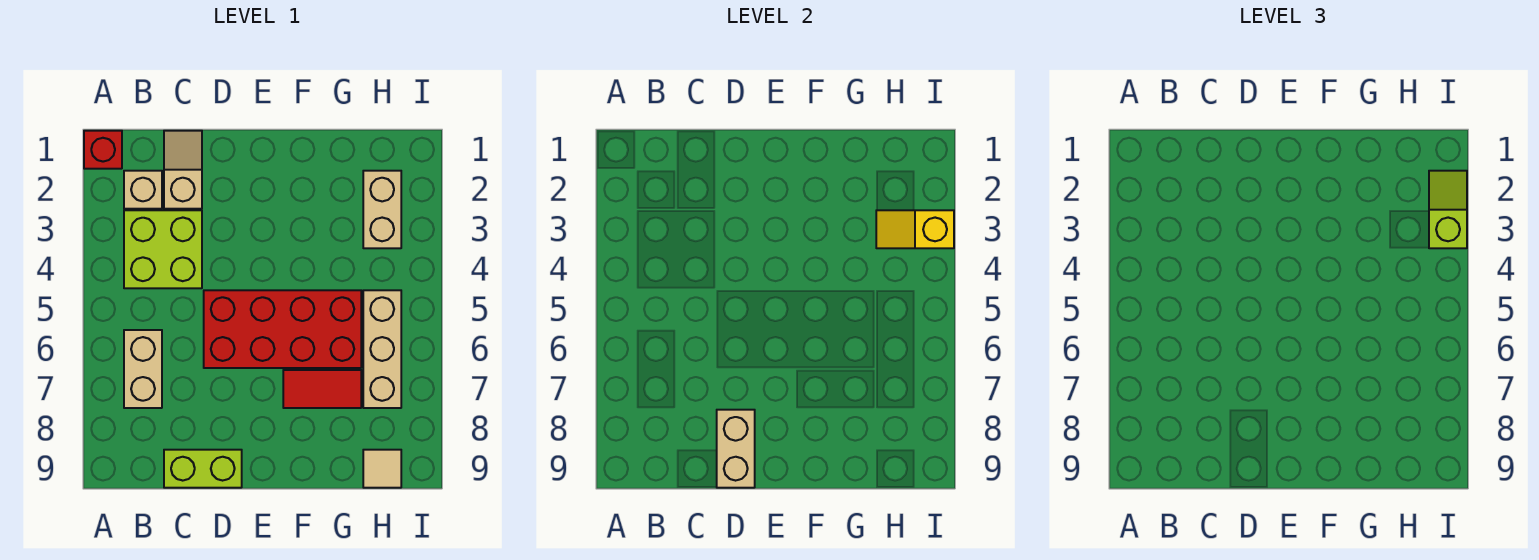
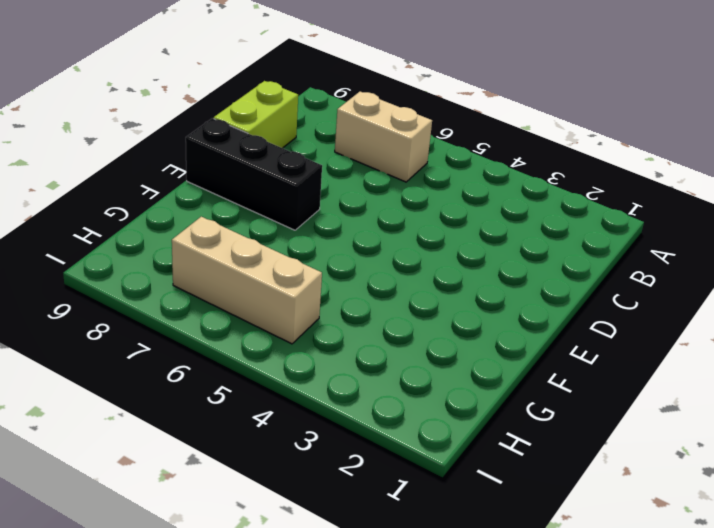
black brick E7:E9 level 1 -> none
none -> red brick A1 level 1
none -> tan brick B2 level 1
none -> lime brick B3:C4 level 1

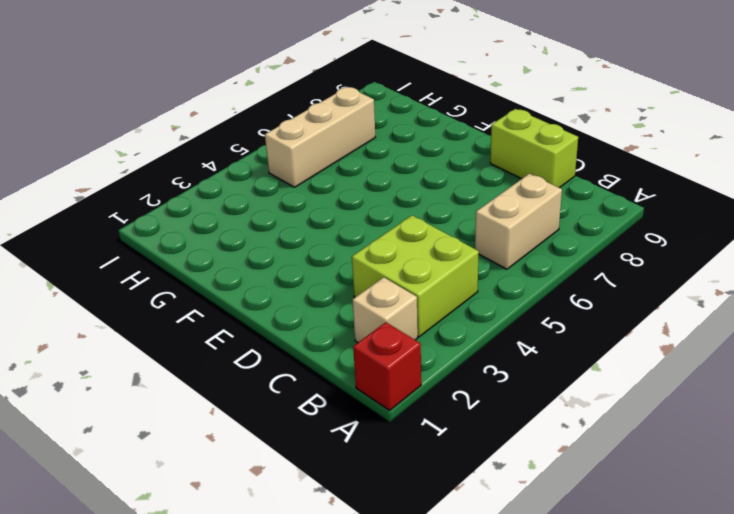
none -> tan slope C1:C2 level 1 top 2
none -> red brick D5:G6 level 1
none -> red tile F7:G7 level 1

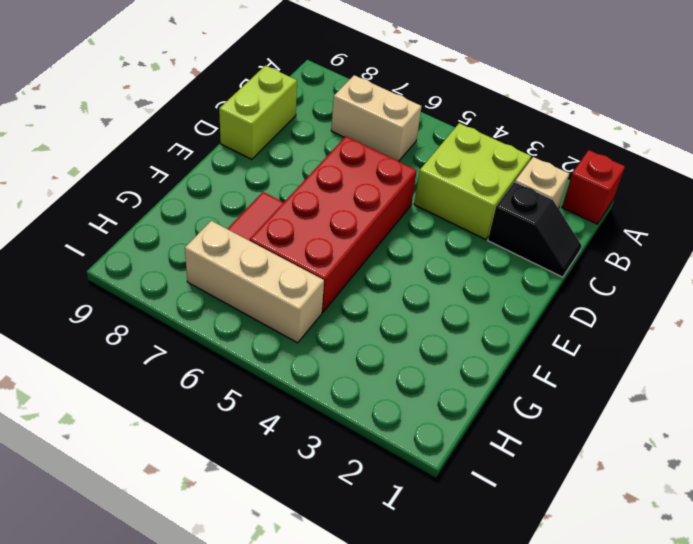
black slope C1:C2 level 1 top 2 -> tan slope C1:C2 level 1 top 2
none -> tan brick H2:H3 level 1
none -> tan tile H9 level 1
none -> tan brick D8:D9 level 2

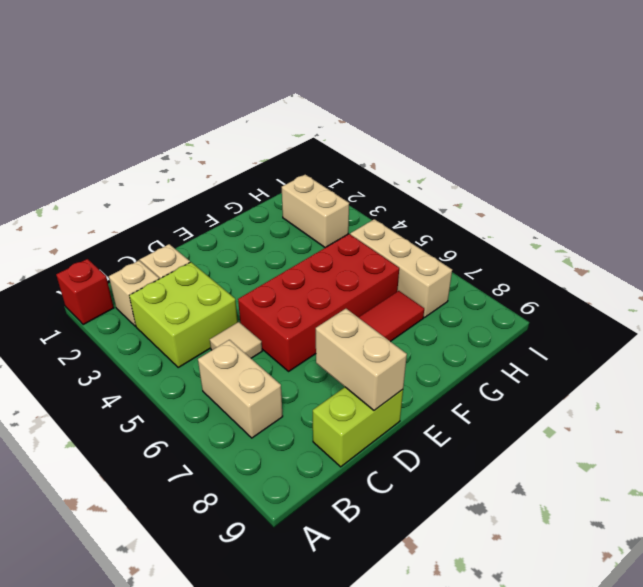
tan tile C5 level 1 -> tan tile H9 level 1
none -> yellow slope H3:I3 level 2 top I
none -> lime slope I2:I3 level 3 top 3

